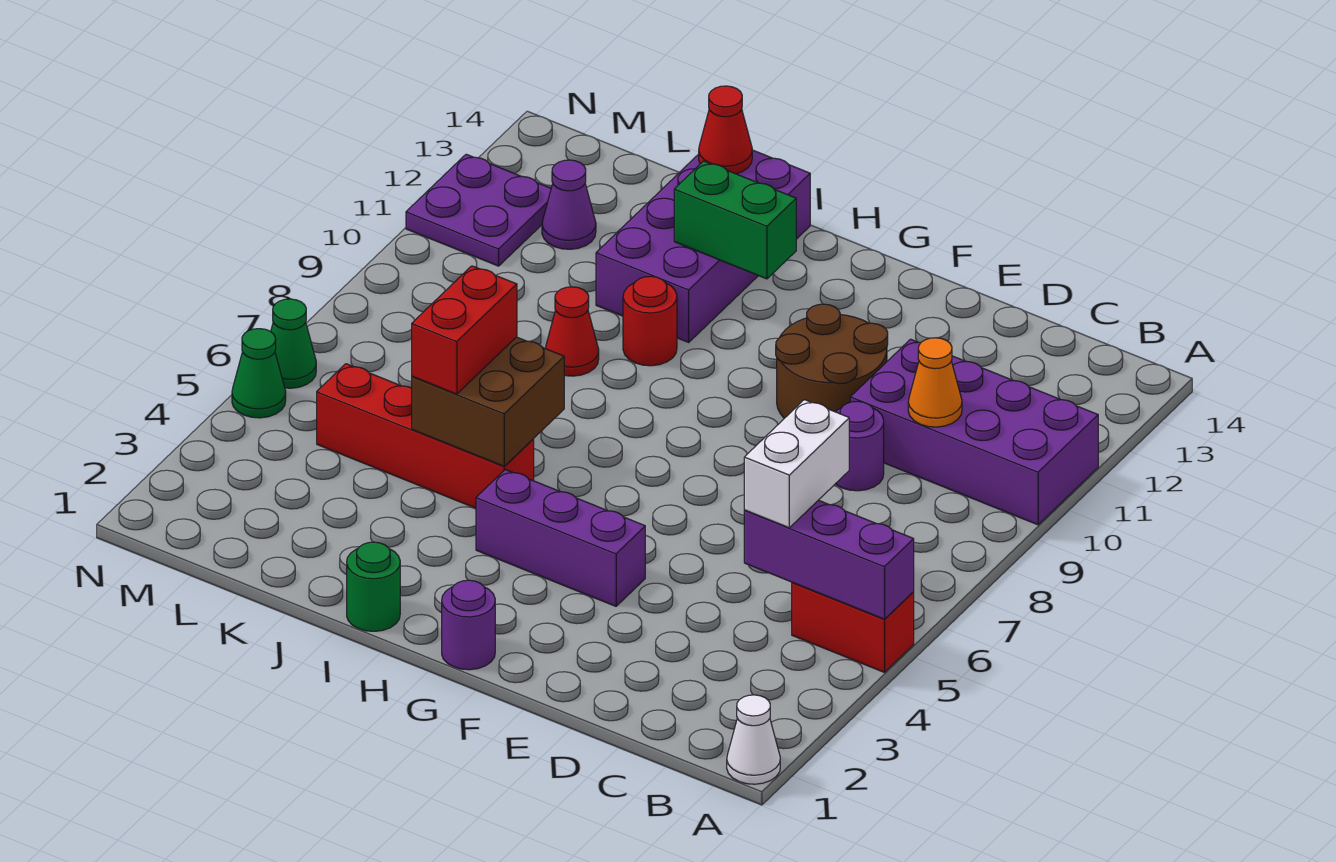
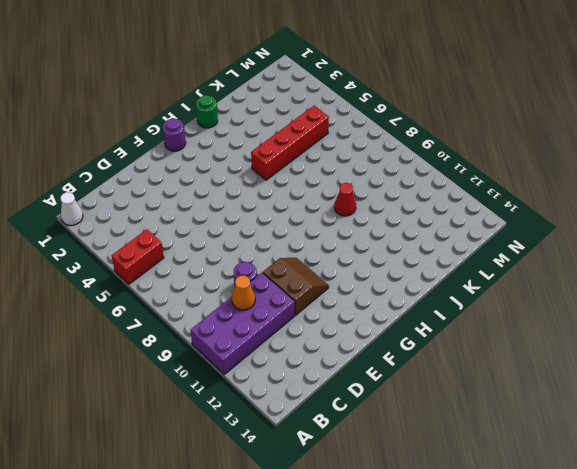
brown slope E10:F11 level 1 top E -> brown round brick E10:F11 level 1
none -> purple brick F4:H4 level 1
none -> red round brick I10 level 1
none -> purple brick I11:J14 level 1

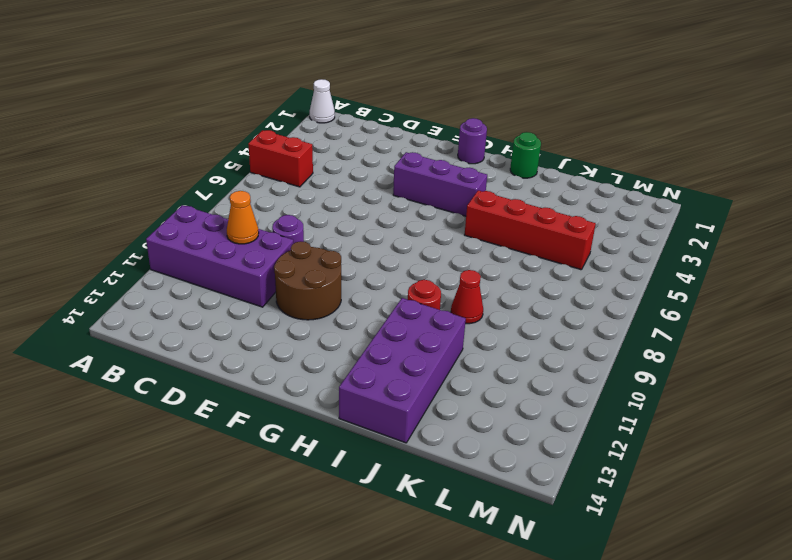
none -> purple cone L12 level 1
none -> purple plate M11:N12 level 1
none -> green cone N5 level 1

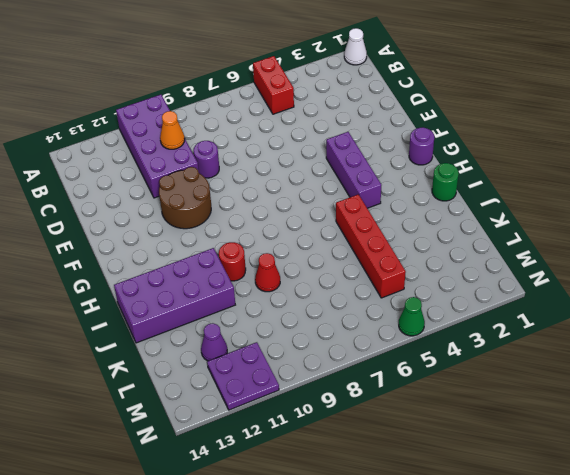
none -> green cone N6 level 1
none -> purple brick A5:C5 level 2
none -> green brick H12:I12 level 2

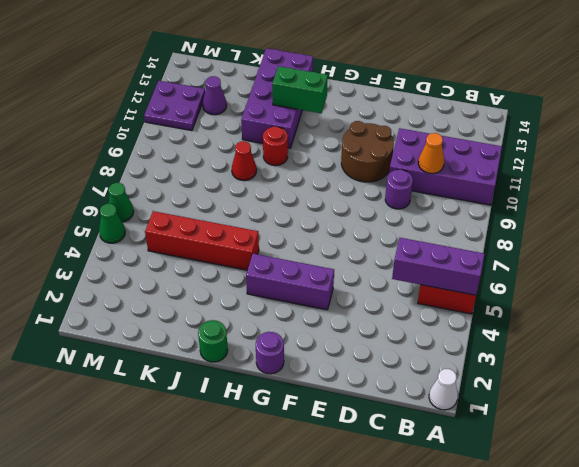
none -> brown brick I5:J6 level 2
none -> red cone J14 level 2
none -> white brick C5:C6 level 3

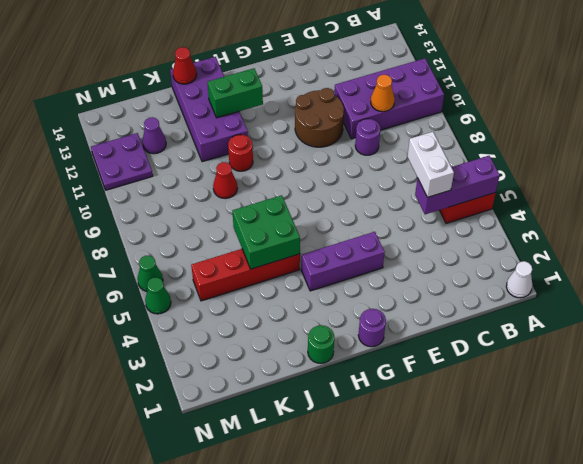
green brick I5:J6 level 2 -> brown brick I5:J6 level 2
none -> red brick J5:J6 level 3

